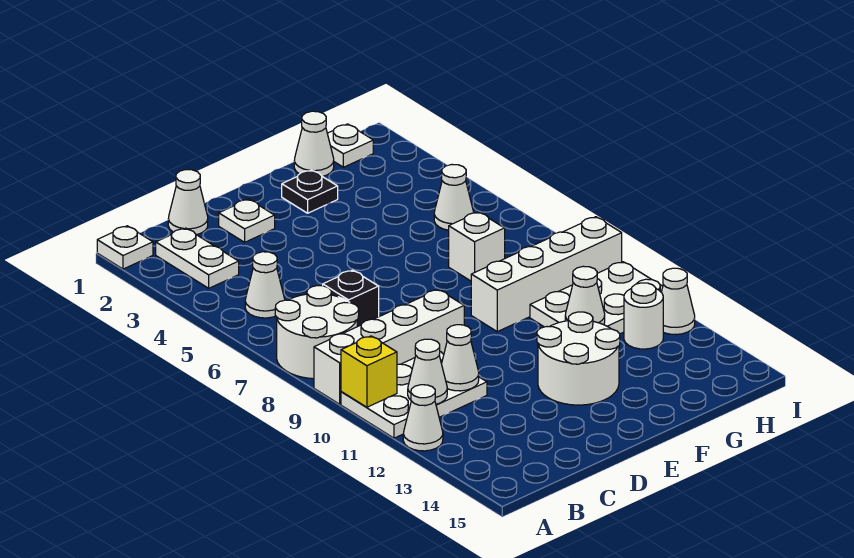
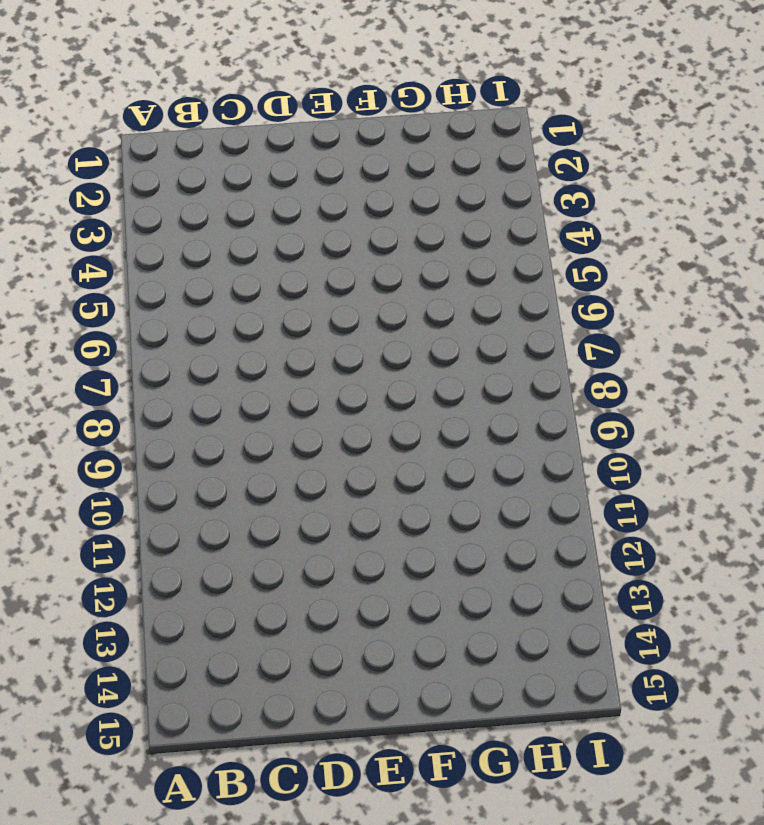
none -> white plate A1 level 1
none -> white round brick A7:B8 level 1
none -> white brick A9:D9 level 1

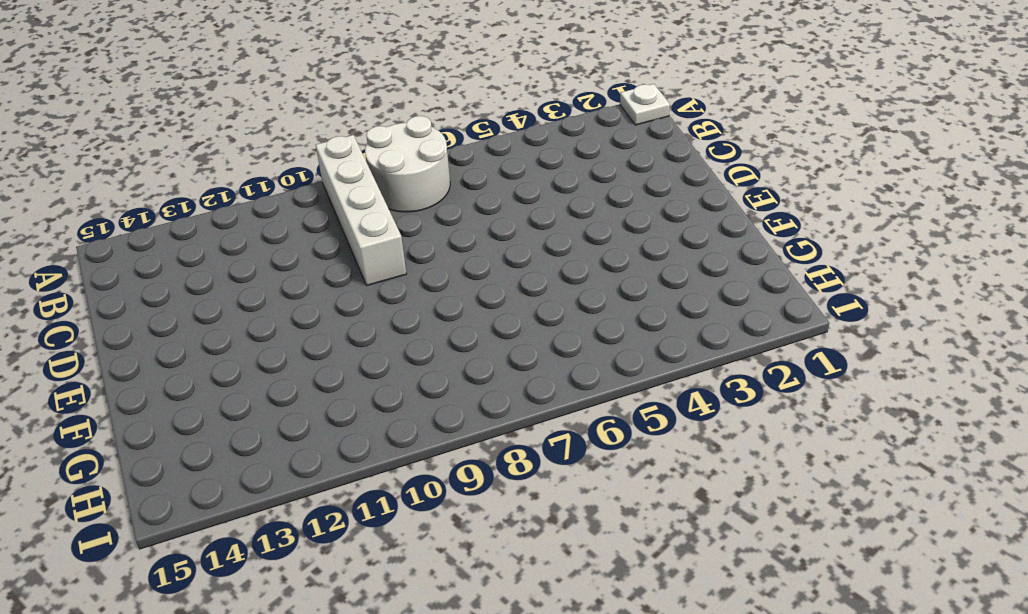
none -> white plate A10:C11 level 1
none -> white cone A12 level 1
none -> white plate B2:B3 level 1

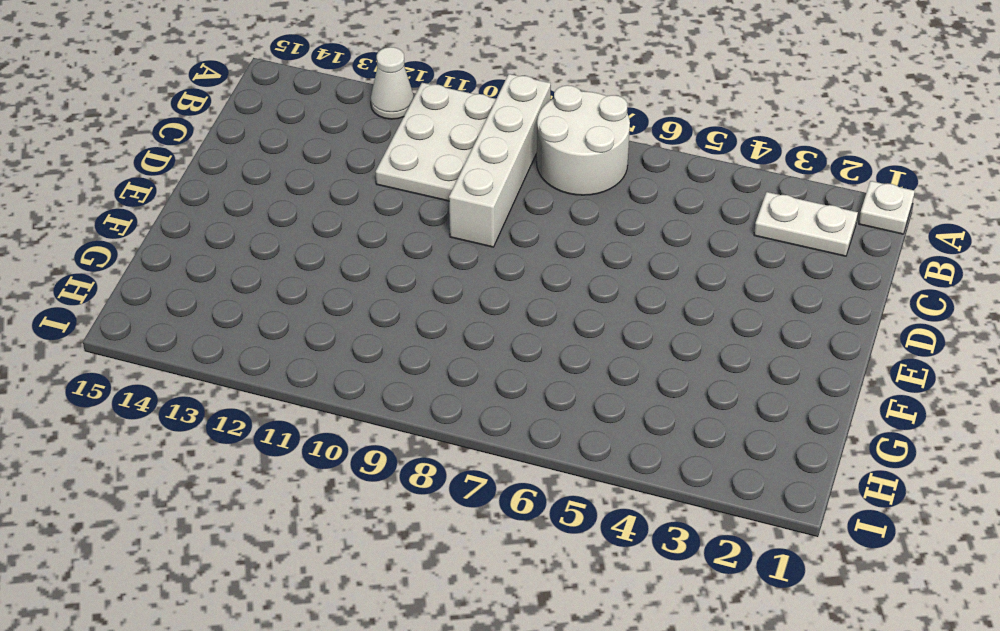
none -> white cone B5 level 1
none -> white cone C1 level 1
none -> black brick C7 level 1

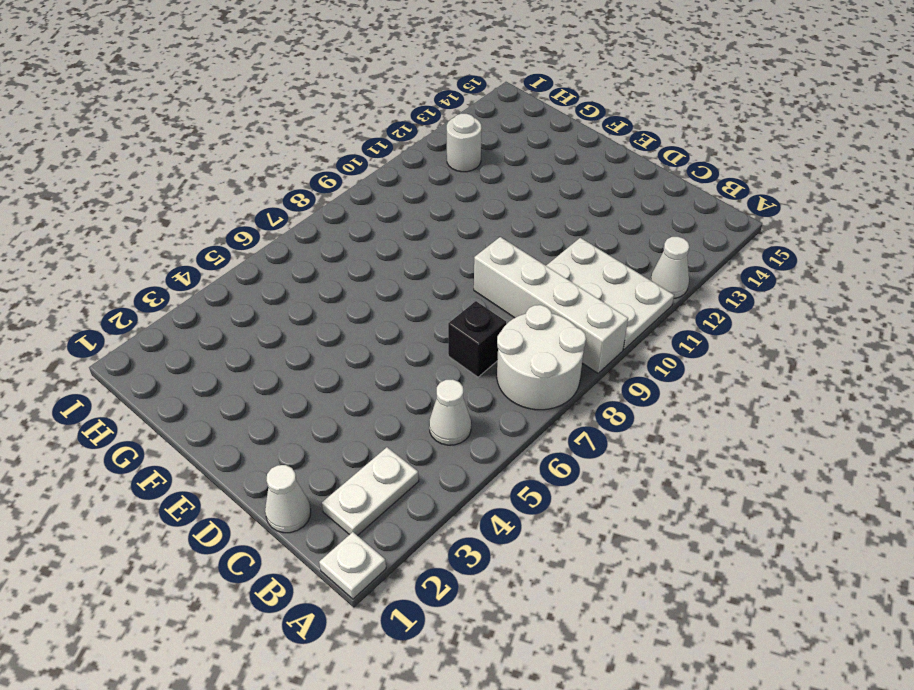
none -> white plate D2 level 1
none -> white round brick E12:F13 level 1
none -> black plate F2 level 1

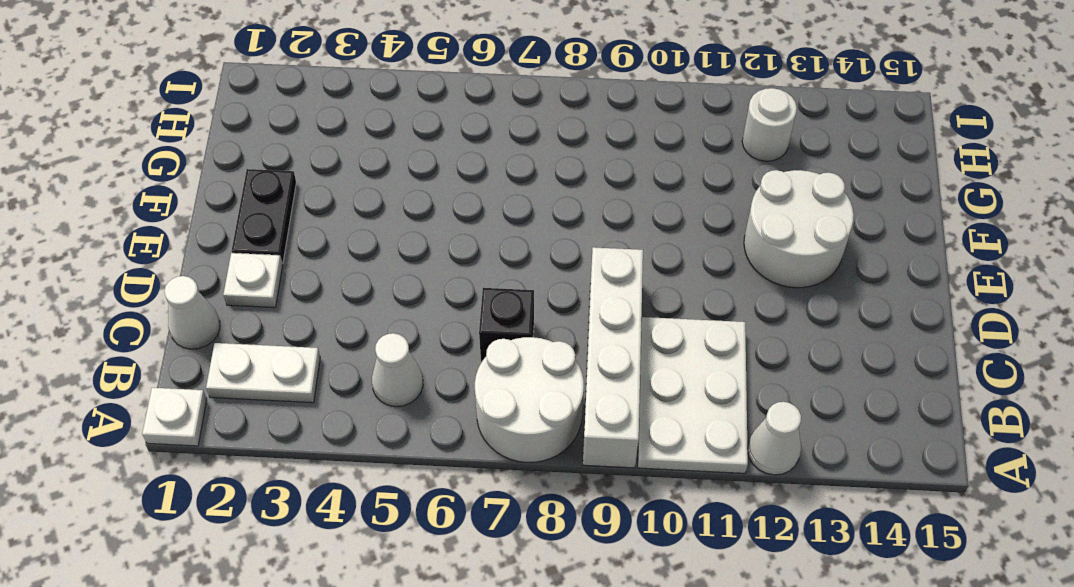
black plate E2:F2 level 1 -> black plate F2 level 1
none -> white brick F9:I9 level 1
none -> white cone G1 level 1
none -> white brick G7 level 1

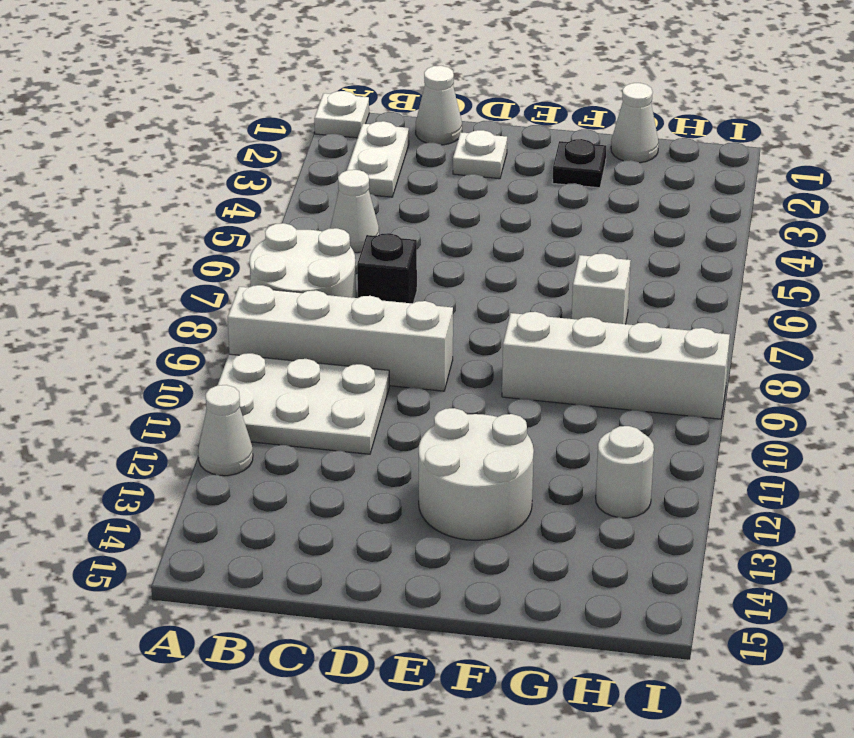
none -> white plate G10:I11 level 1
none -> white plate H1 level 1
none -> white cone H5 level 1

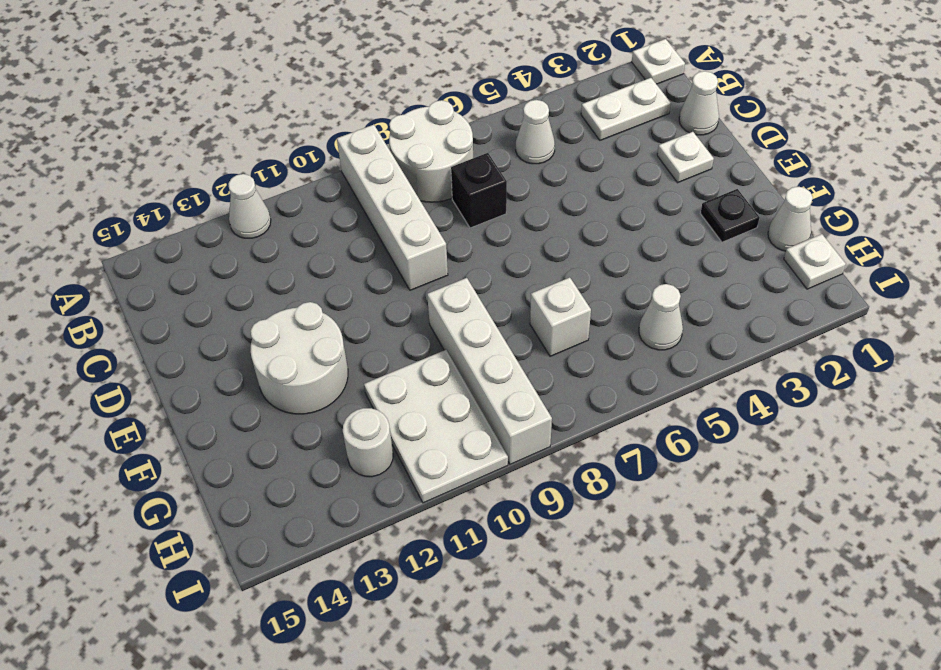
none -> white plate A10:C11 level 1
none -> white cone I12 level 1
none -> yellow brick A10 level 2

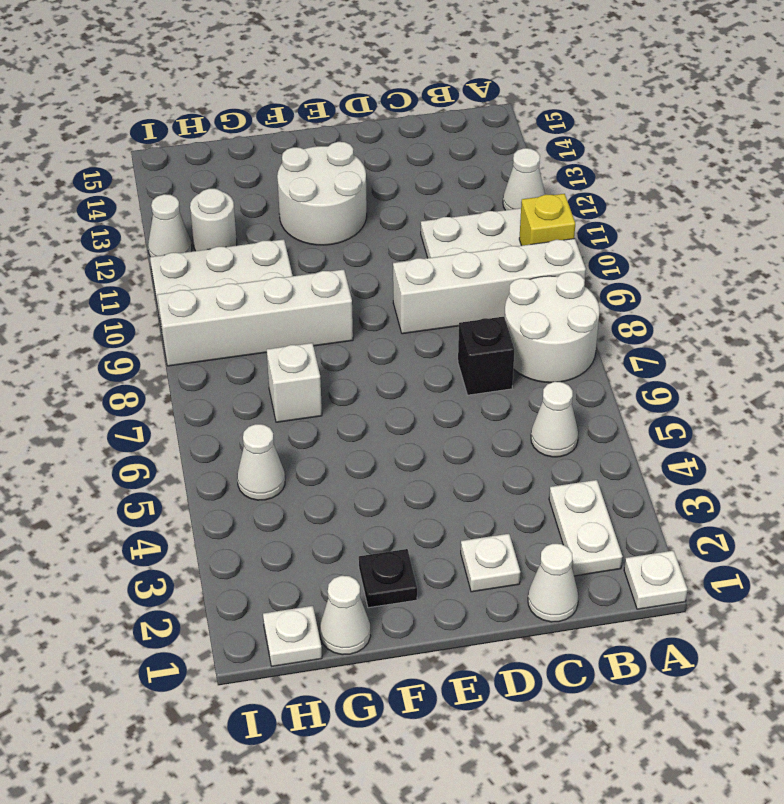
none -> white cone B11 level 2
none -> white cone C11 level 2
none -> white cone G11 level 2

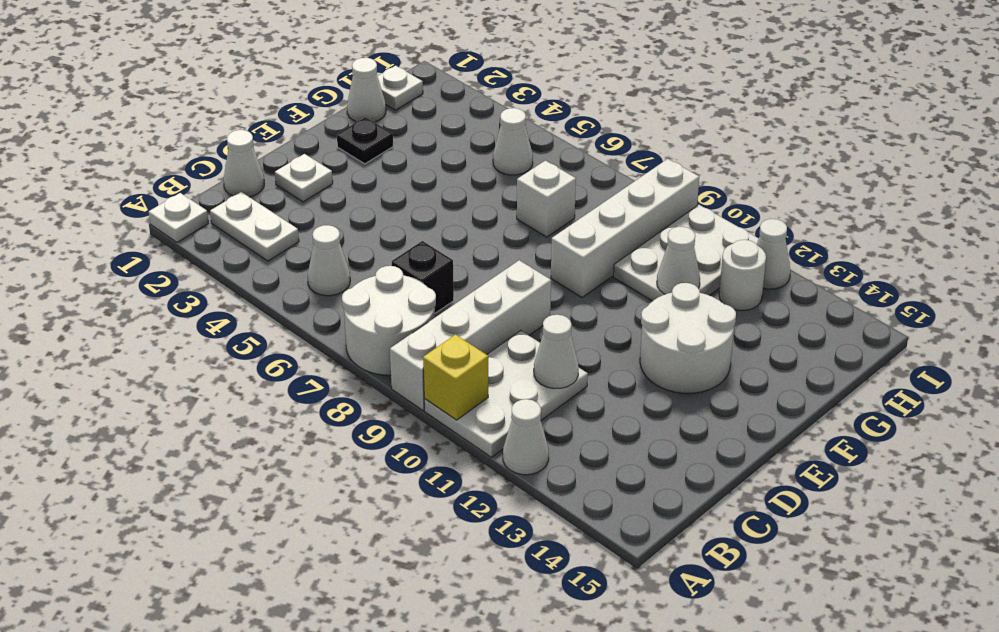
none -> white cone B11 level 2

